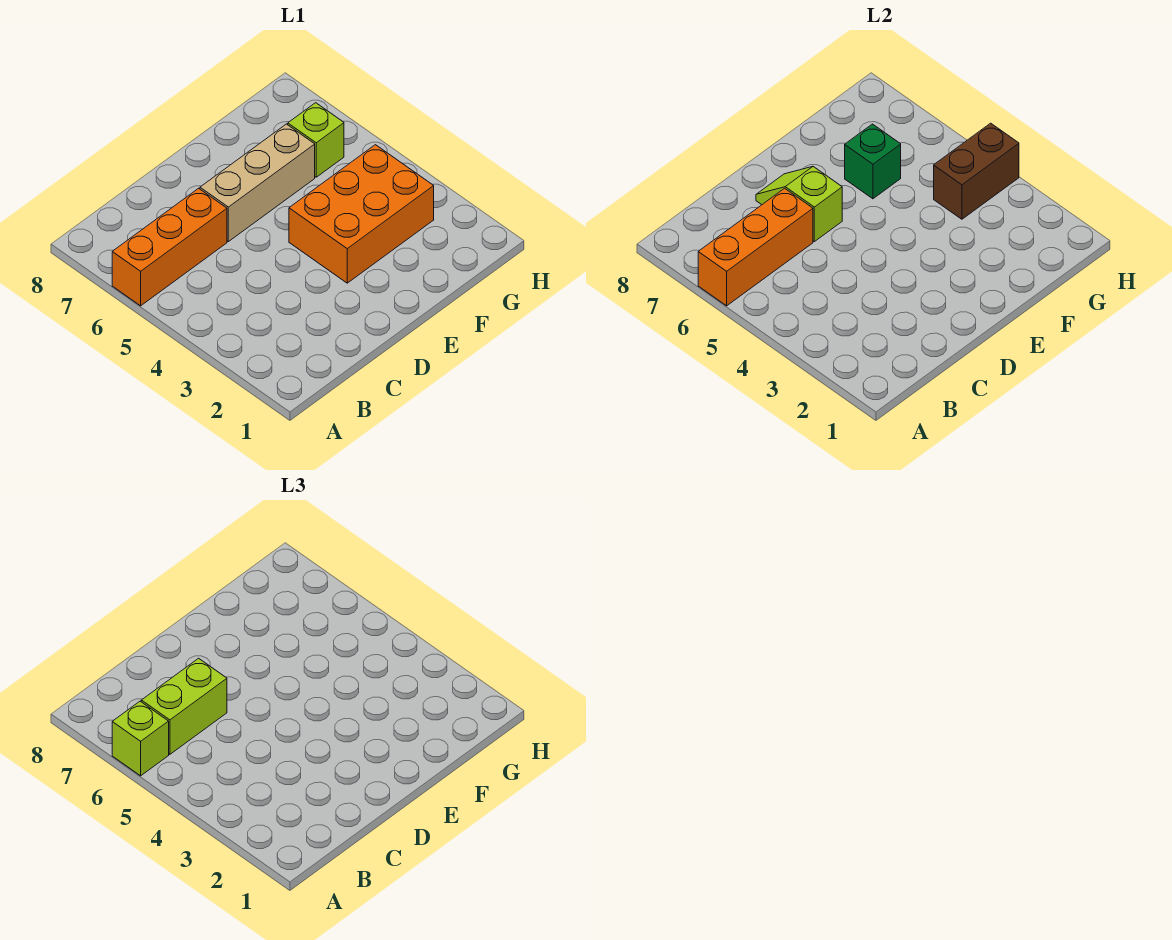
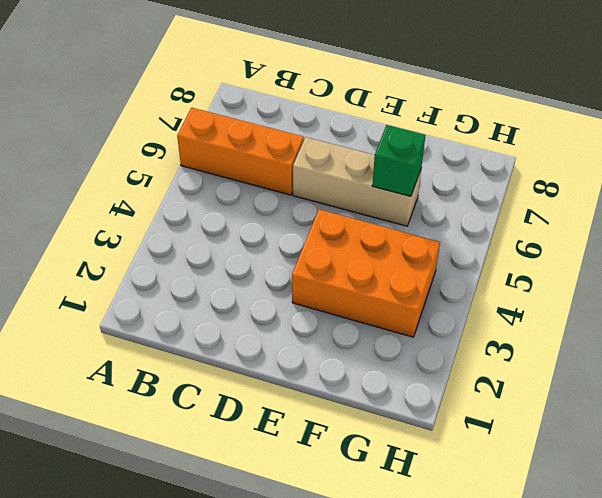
none -> lime brick G6 level 1
none -> orange brick A6:C6 level 2

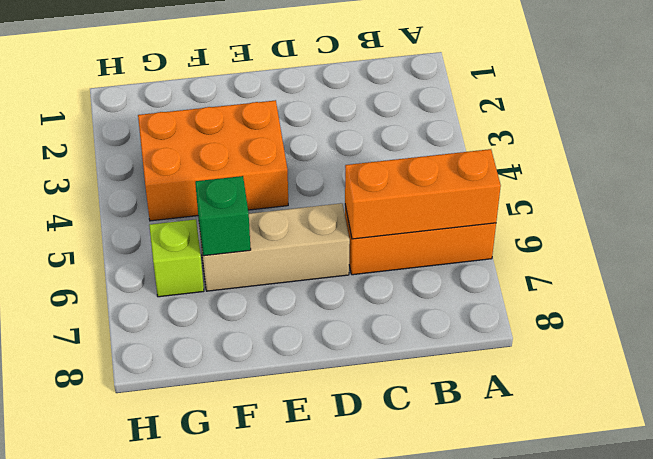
none -> lime slope D6:D7 level 2 top 6
none -> brown brick G4:H4 level 2

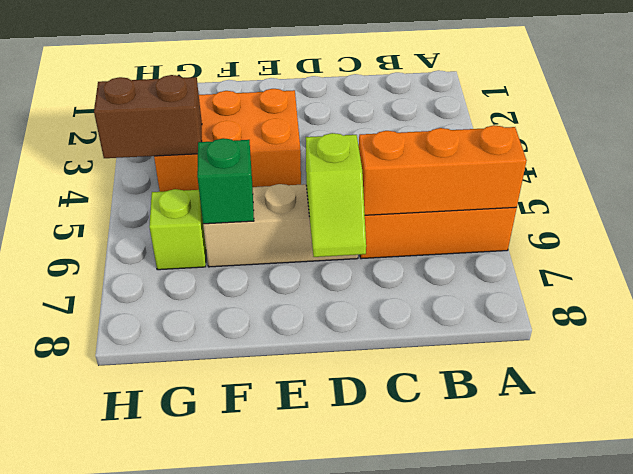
none -> lime brick A6 level 3
none -> lime brick B6:C6 level 3

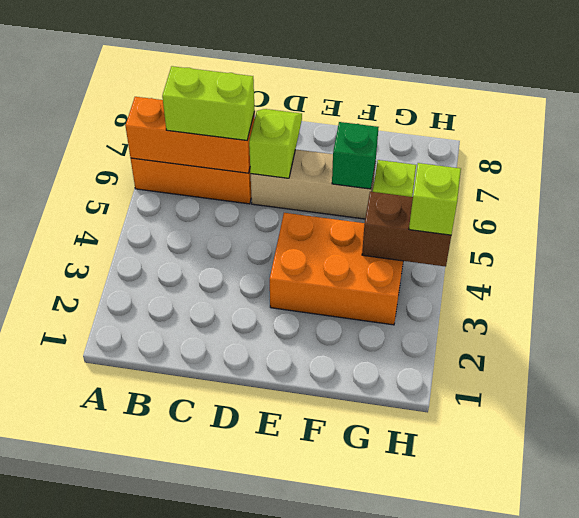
lime brick H4 level 3 -> lime brick A6 level 3

